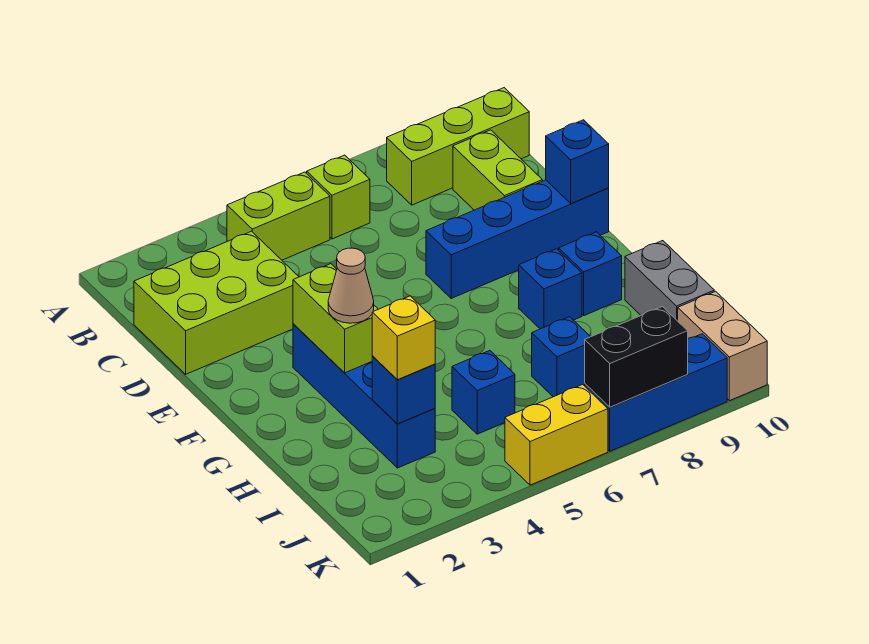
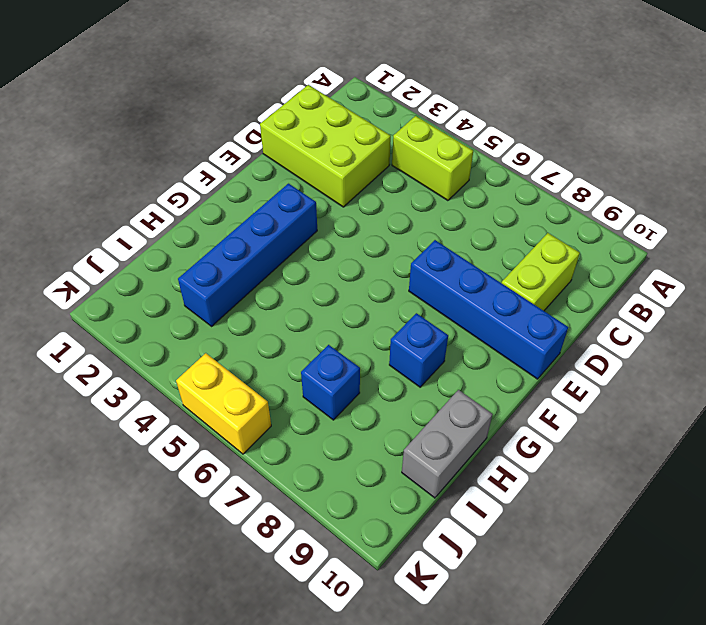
none -> lime brick B6 level 1
none -> lime brick B8:B10 level 1
none -> blue brick G9 level 1

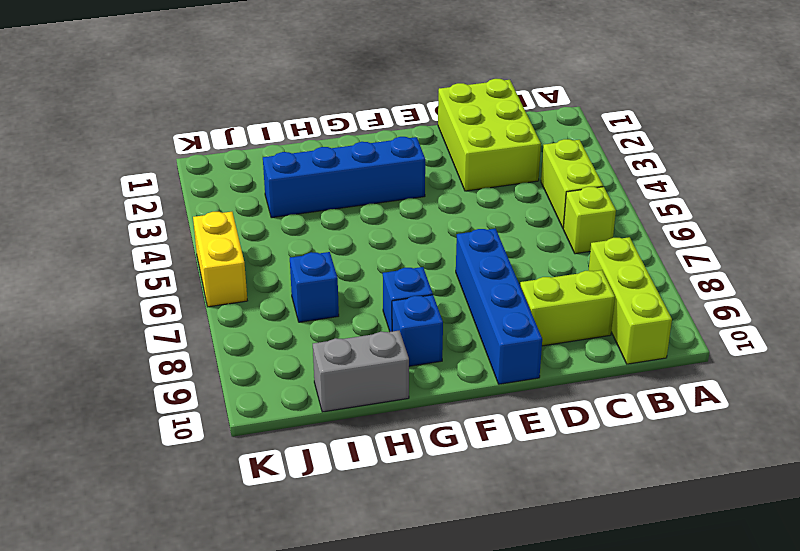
none -> blue brick I5 level 1
none -> tan brick J10:K10 level 1
none -> blue brick K7:K9 level 1

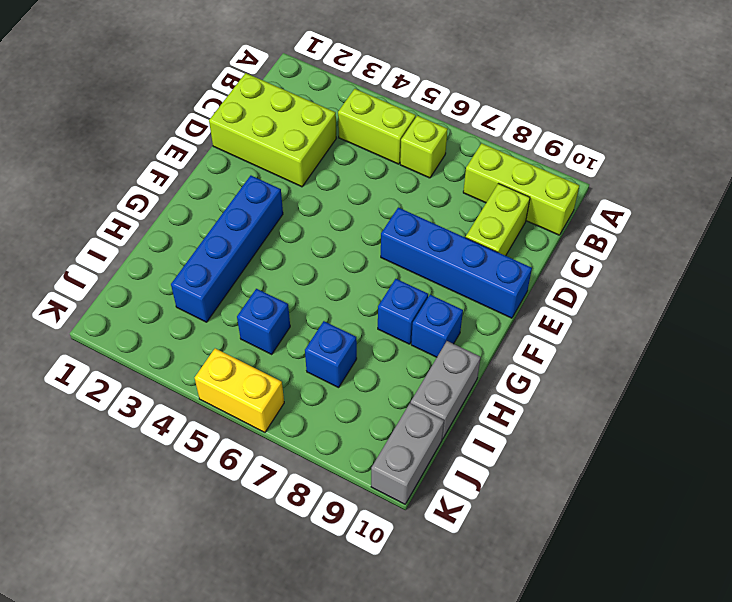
grey brick J10:K10 level 1 -> tan brick J10:K10 level 1
none -> blue brick K7:K9 level 1
none -> blue brick E10 level 2
none -> lime brick F3:G3 level 2

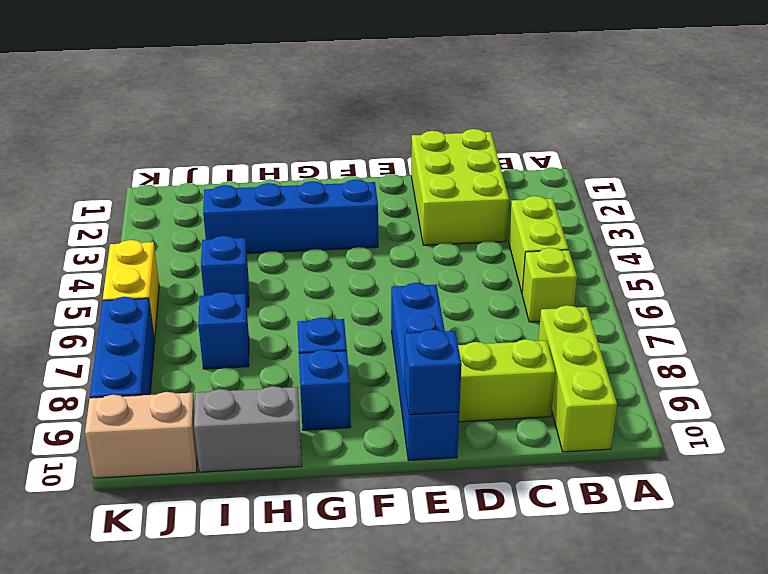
none -> lime brick F3:G3 level 2
none -> blue brick I3 level 2
none -> black brick K7:K8 level 2

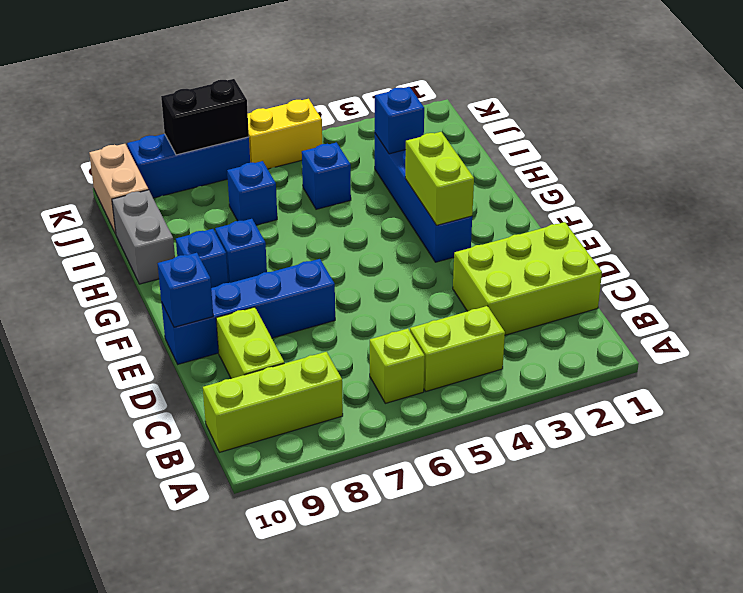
none -> tan cone G3 level 3
none -> yellow brick I3 level 3

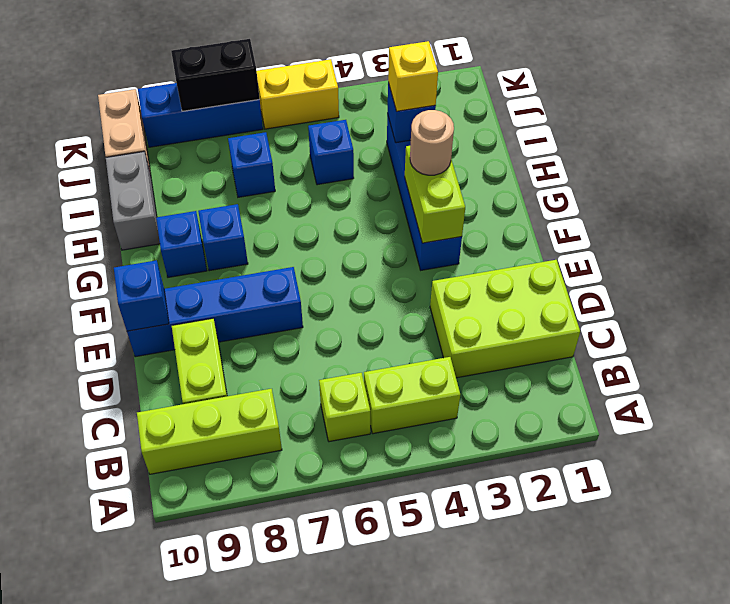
tan round brick G3 level 3 -> tan cone G3 level 3

